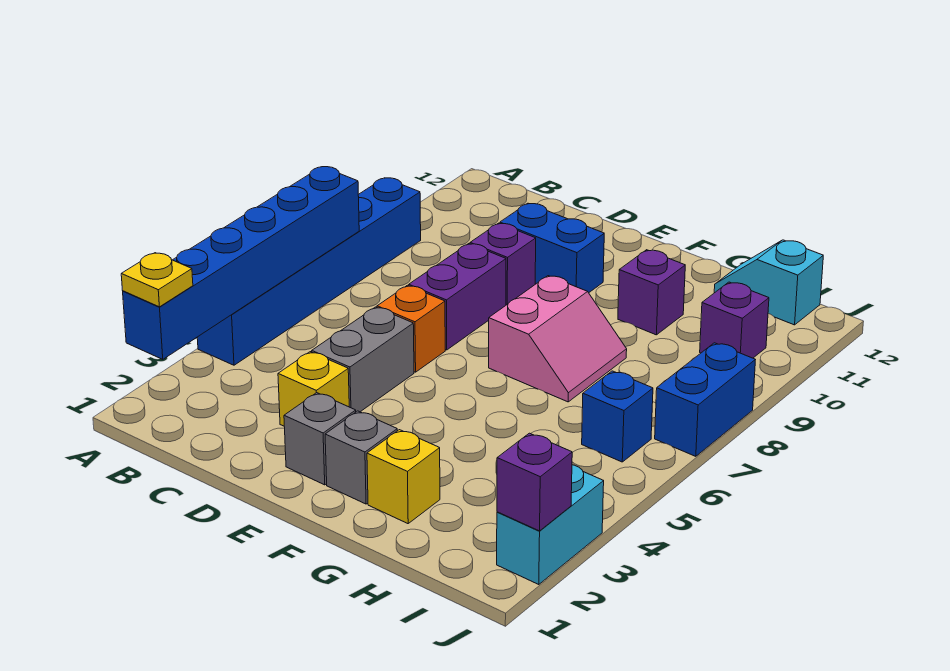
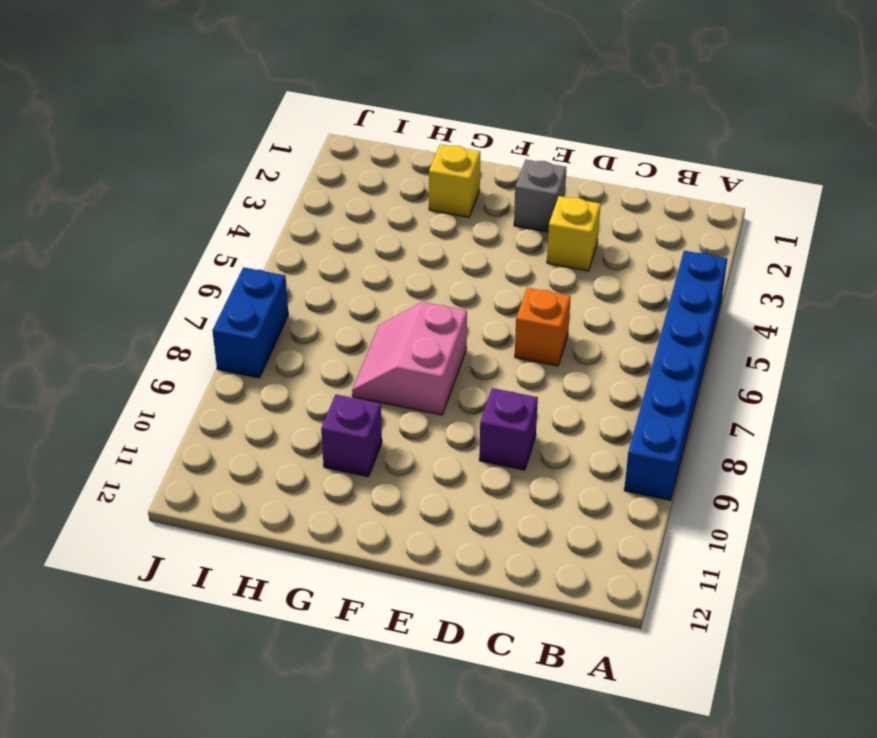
none -> grey brick D4:D5 level 1
none -> purple brick D7:D8 level 1
none -> blue brick D10:E10 level 1

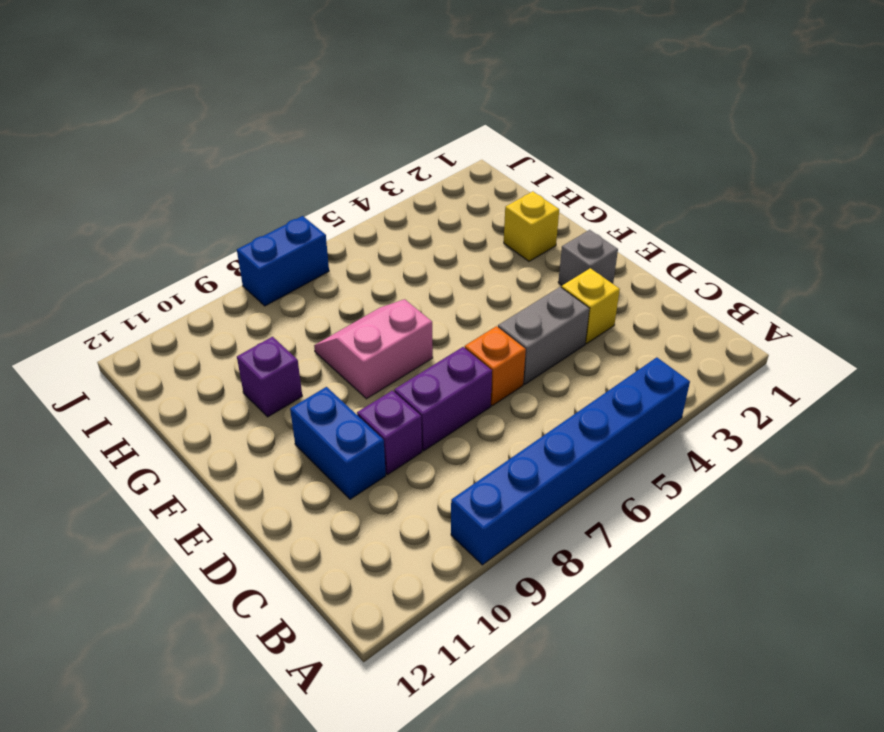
none -> grey brick F2 level 1
none -> cyan slope H12:I12 level 1 top I
none -> blue brick I6 level 1

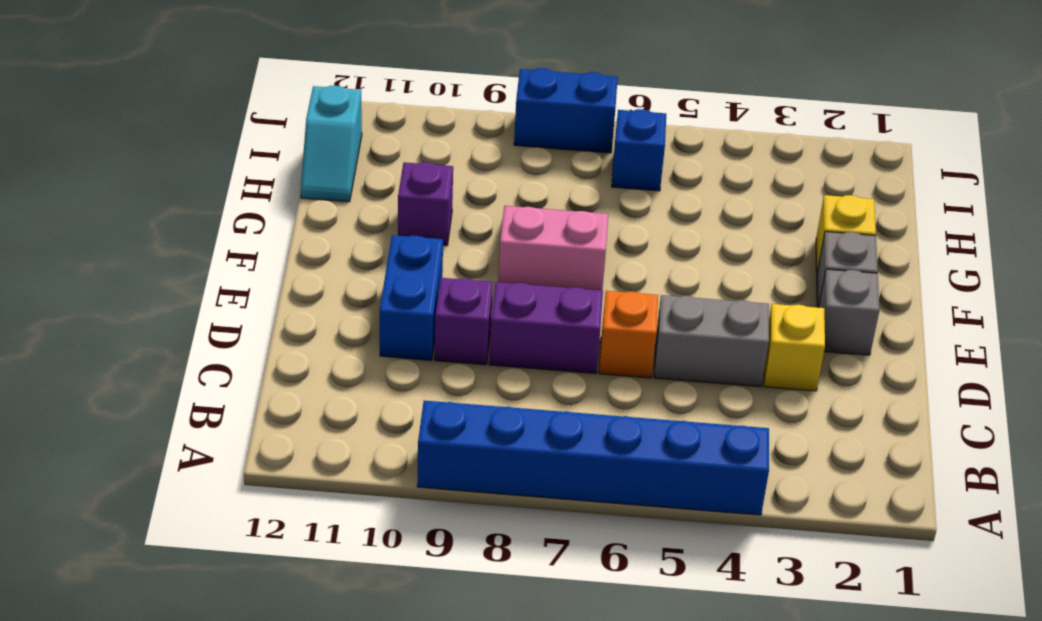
none -> purple brick I10 level 1
none -> cyan brick J2:J3 level 1
none -> blue brick A2:A7 level 2

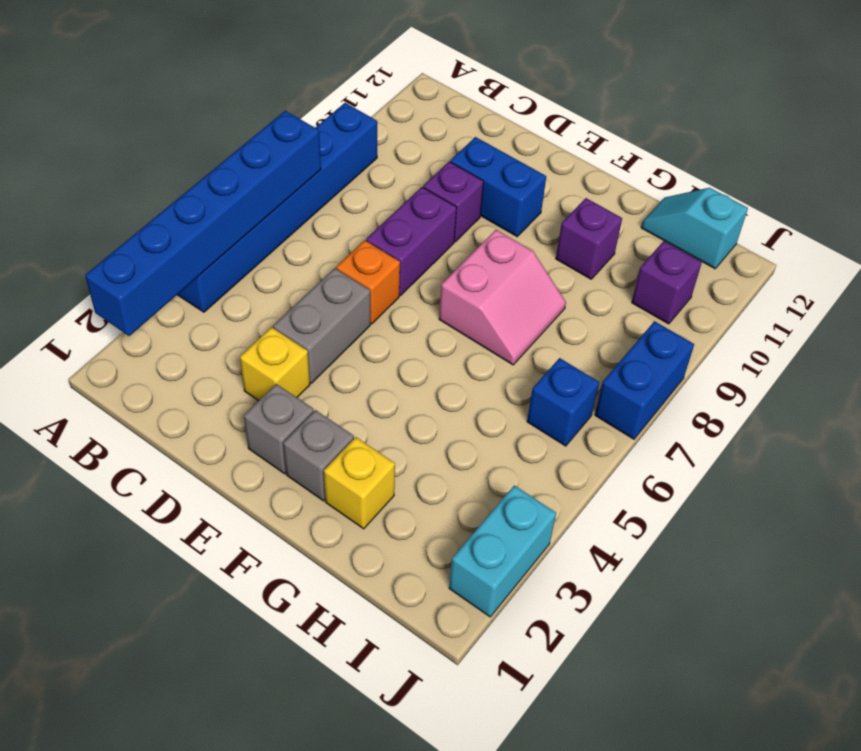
none -> purple brick J2 level 2
none -> yellow plate A2 level 3

